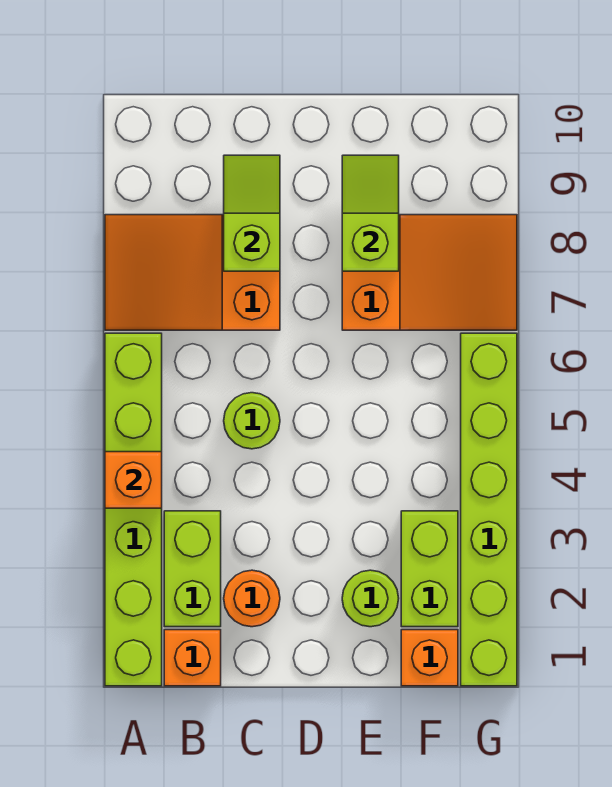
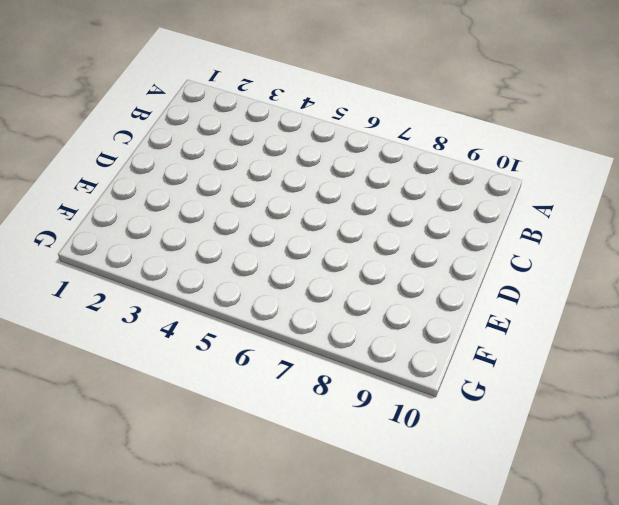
none -> lime brick A1:A6 level 1
none -> orange slope A7:C8 level 1 top C
none -> orange brick B1 level 1

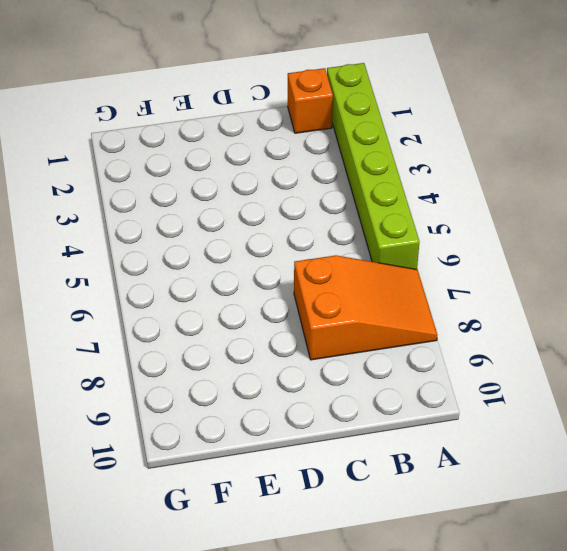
none -> lime brick B2:B3 level 1
none -> orange round brick C2 level 1
none -> lime round brick C5 level 1

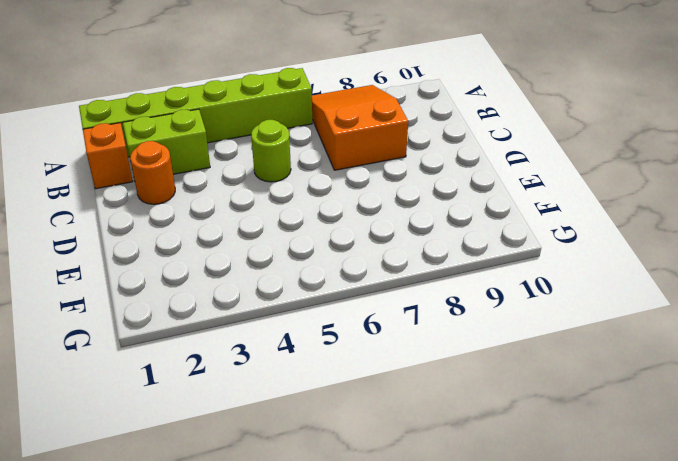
none -> lime round brick E2 level 1
none -> orange slope E7:G8 level 1 top E
none -> orange brick F1 level 1

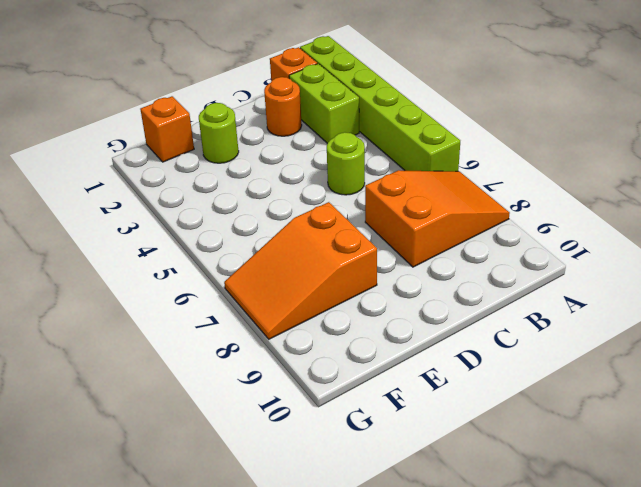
none -> lime brick F2:F3 level 1
none -> lime brick G1:G6 level 1
none -> orange brick A4 level 2

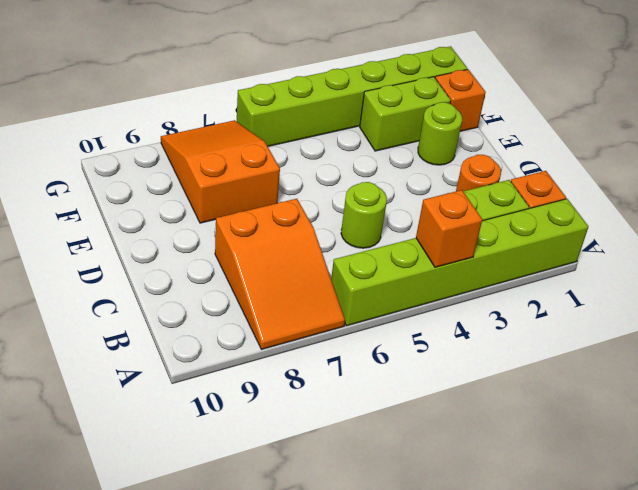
none -> lime slope C8:C9 level 2 top 8
none -> lime slope E8:E9 level 2 top 8

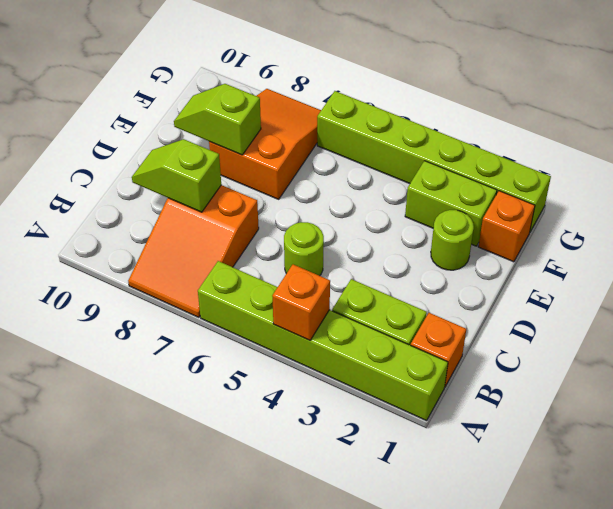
none -> orange round brick C2 level 1

